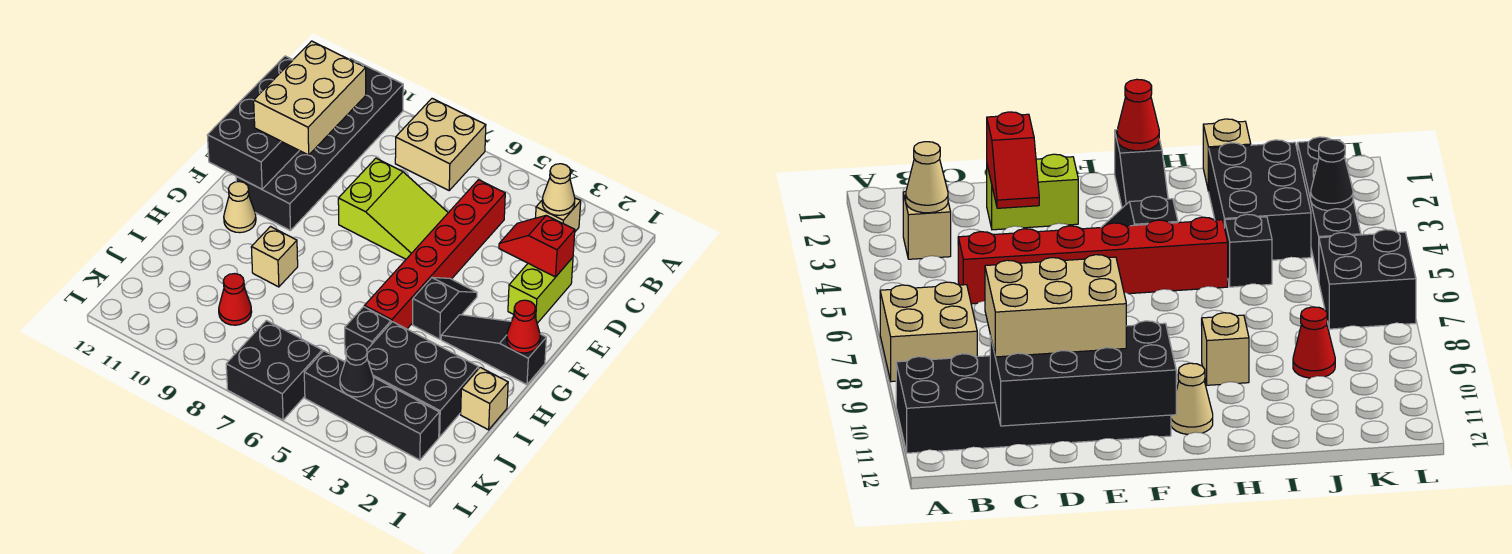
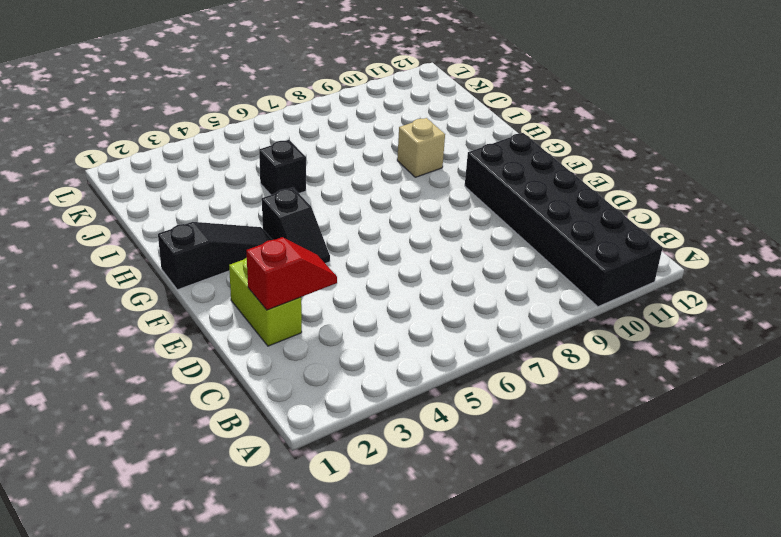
none -> tan brick A7:B8 level 1
none -> tan brick B3 level 1
none -> red brick C5:H5 level 1

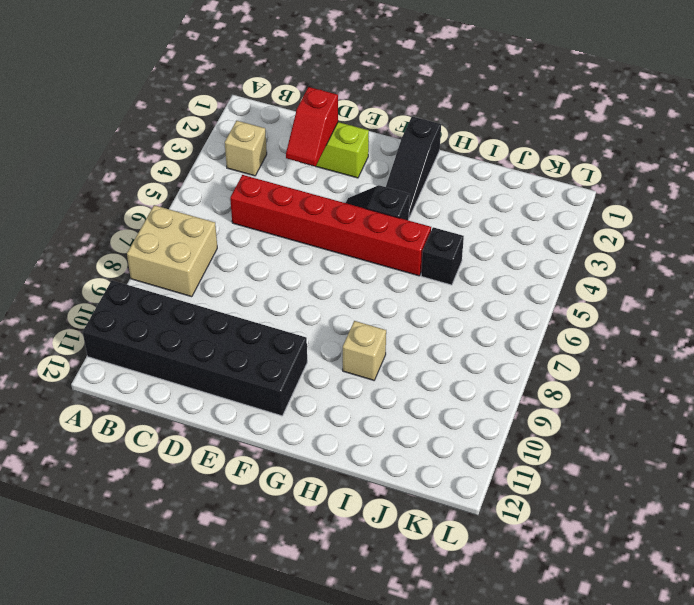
none -> lime slope D6:E8 level 1 top 8
none -> tan cone G11 level 1
none -> tan brick I1 level 1

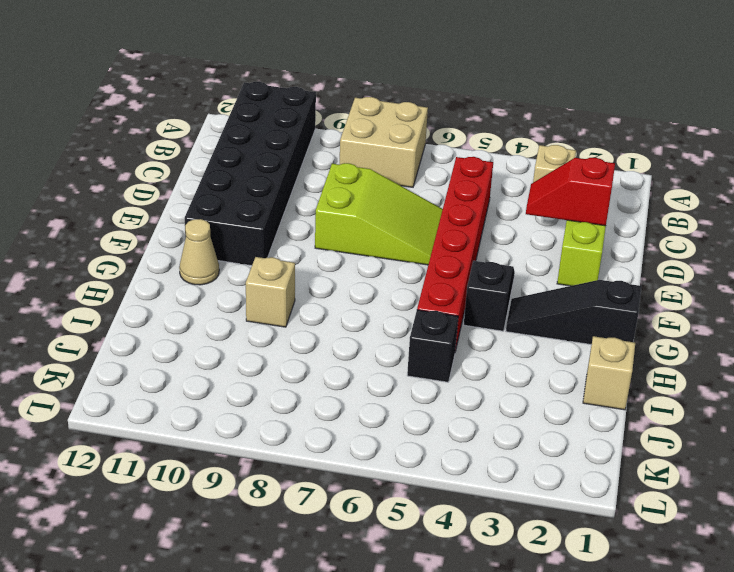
none -> black brick I2:J4 level 1
none -> red cone J9 level 1
none -> black brick K2:K5 level 1

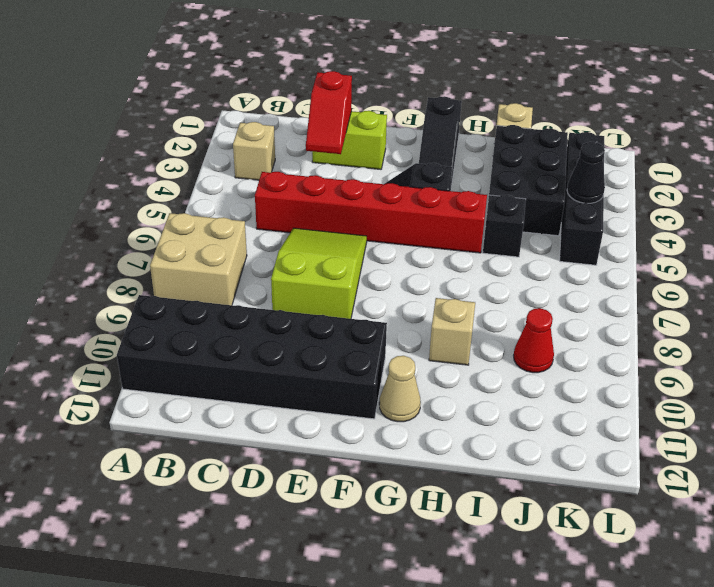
none -> black brick K6:L7 level 1
none -> tan cone B3 level 2
none -> black brick C11:F12 level 2

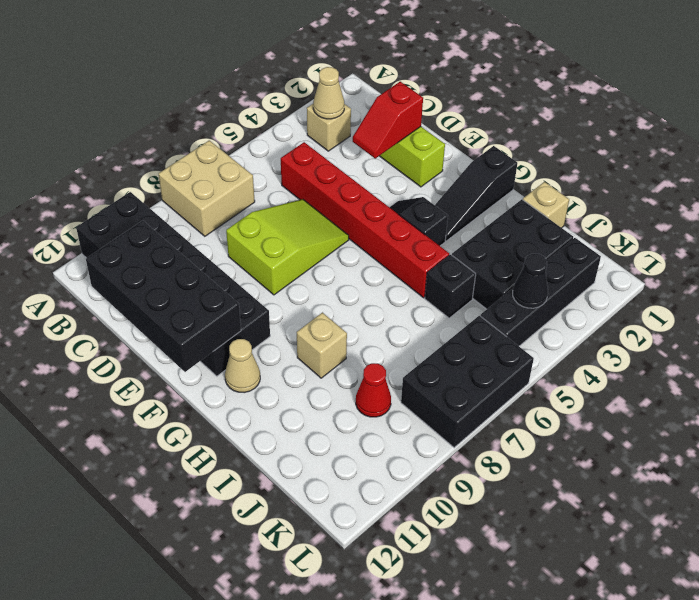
black brick K6:L8 level 1 -> black brick K6:L7 level 1
none -> red cone G1 level 2
none -> tan brick C10:E11 level 3

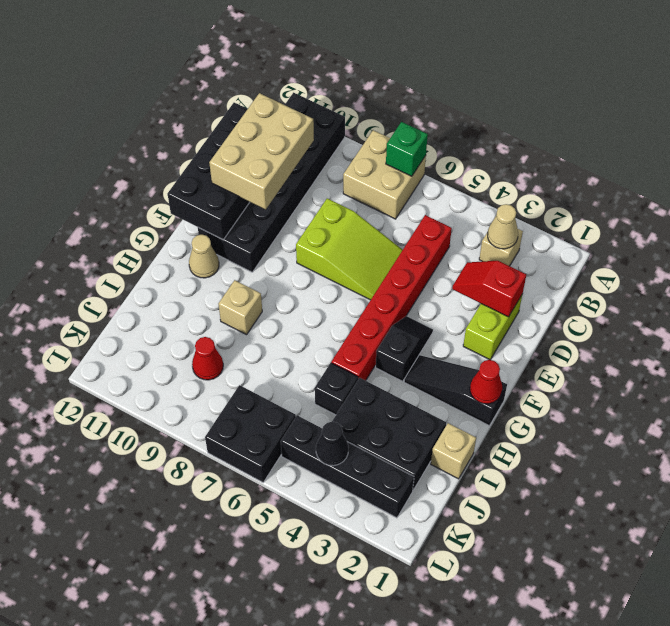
green brick A7 level 2 -> none

